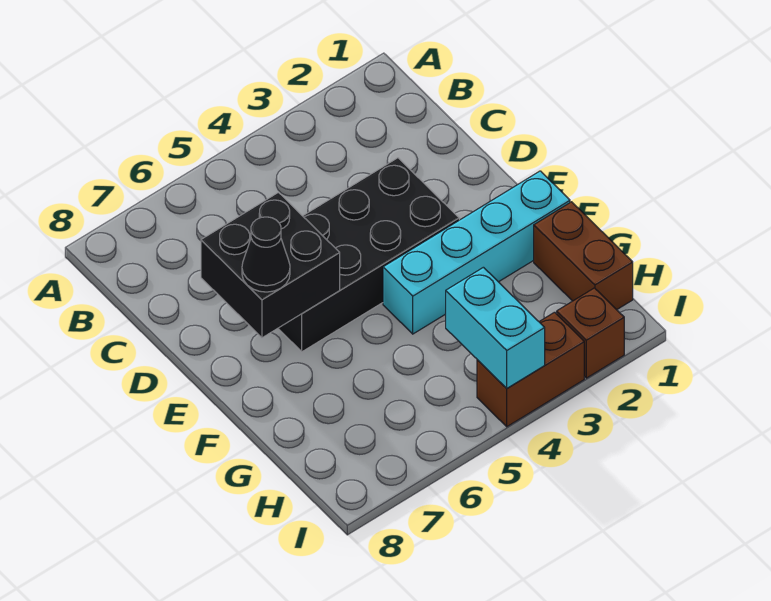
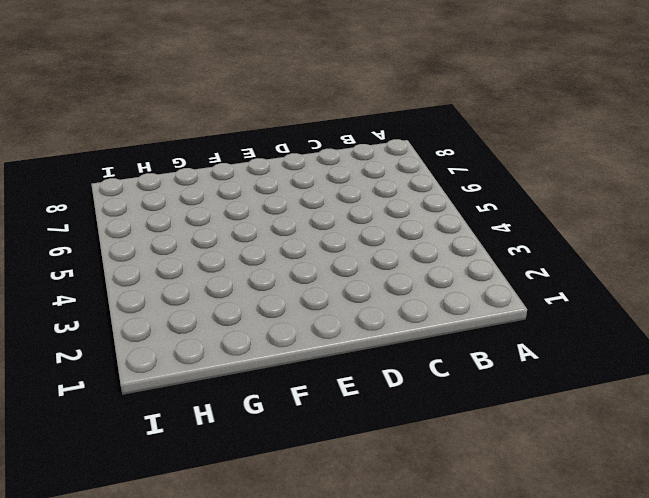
none -> black brick D3:E6 level 1
none -> cyan brick F1:F4 level 1

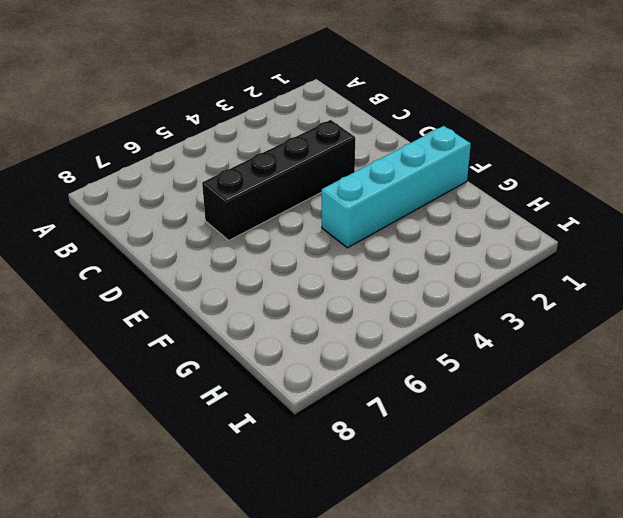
black brick D3:D6 level 1 -> black brick D3:E6 level 1
none -> brown brick G1:H1 level 1
none -> brown brick I2 level 1

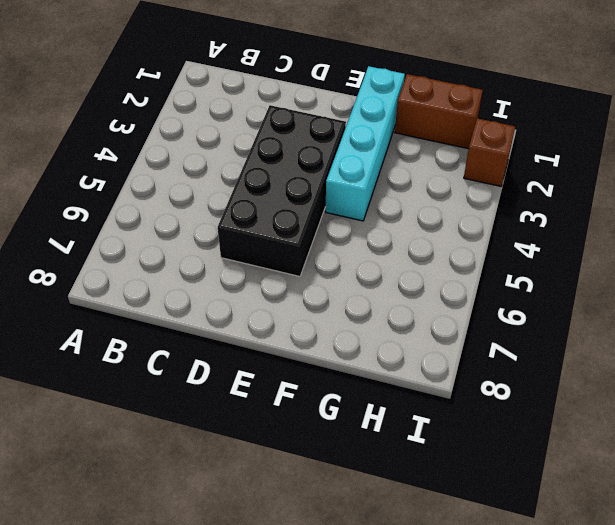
none -> brown brick I3:I4 level 1
none -> black brick D6:E7 level 2

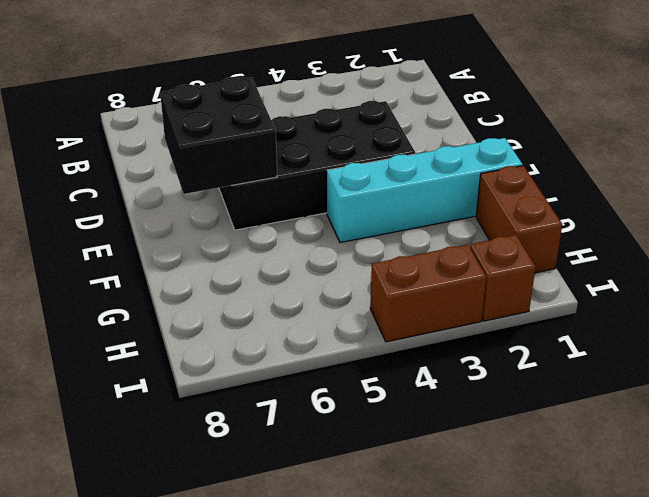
none -> cyan brick H4:I4 level 2
none -> black cone E7 level 3

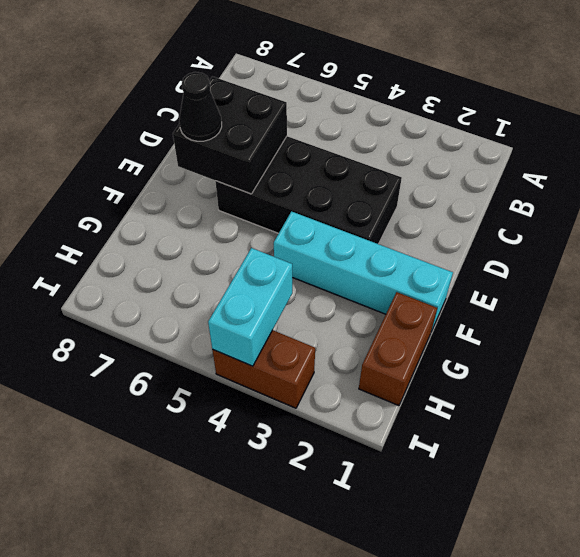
none -> brown brick I2 level 1

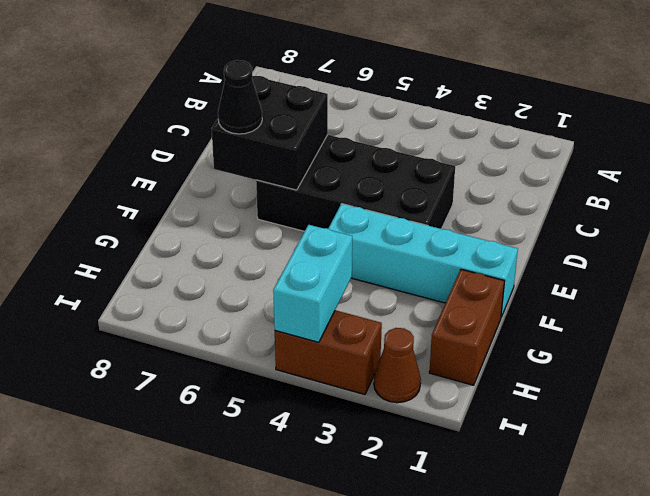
brown cone I2 level 1 -> brown brick I2 level 1

